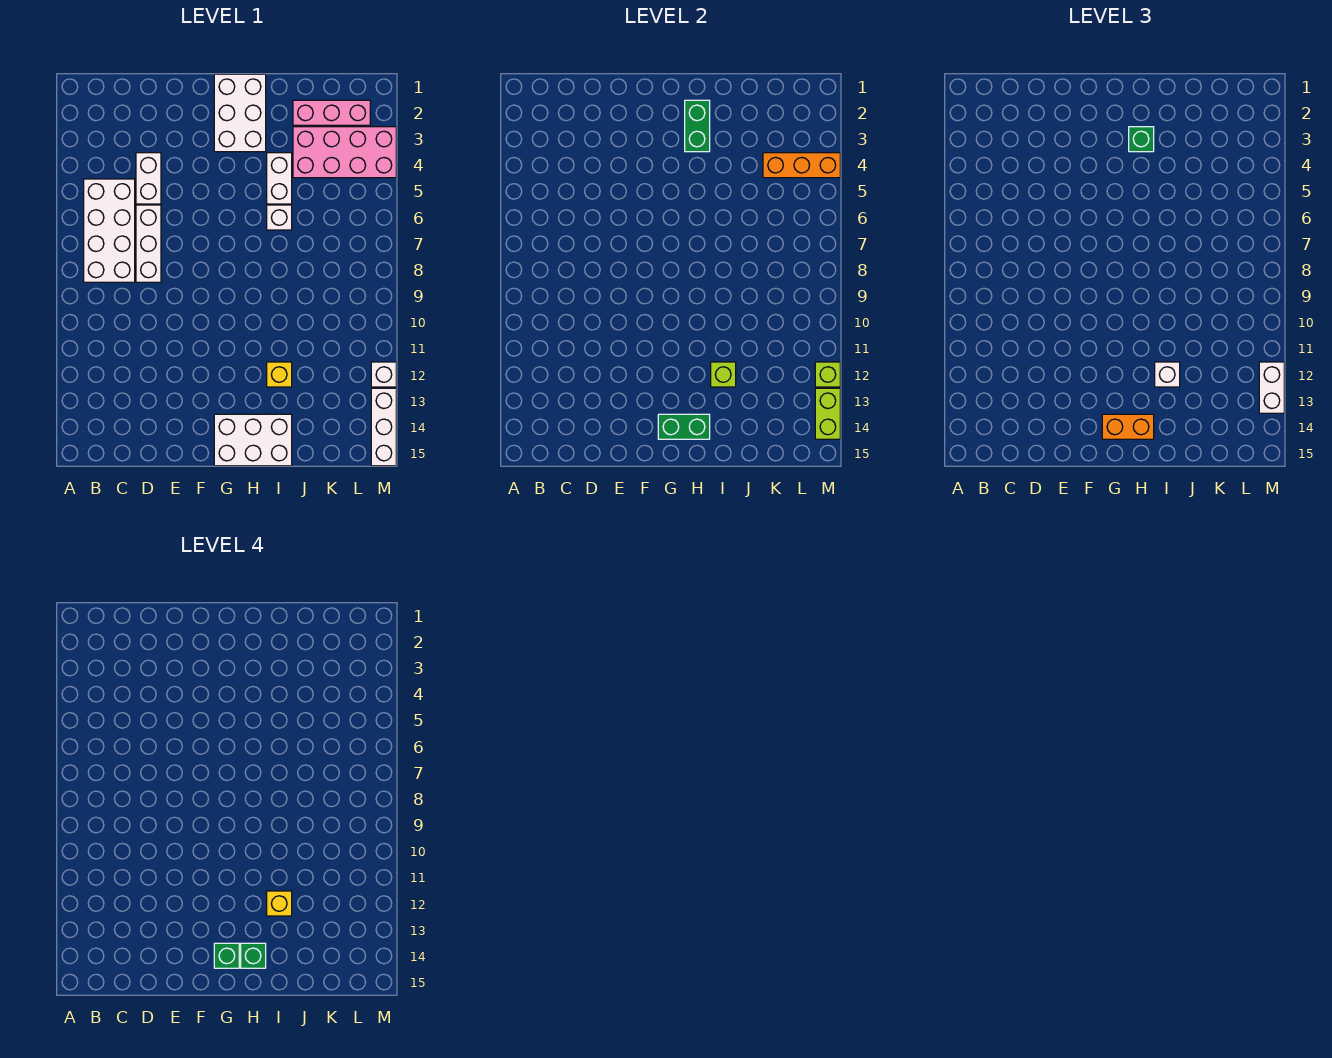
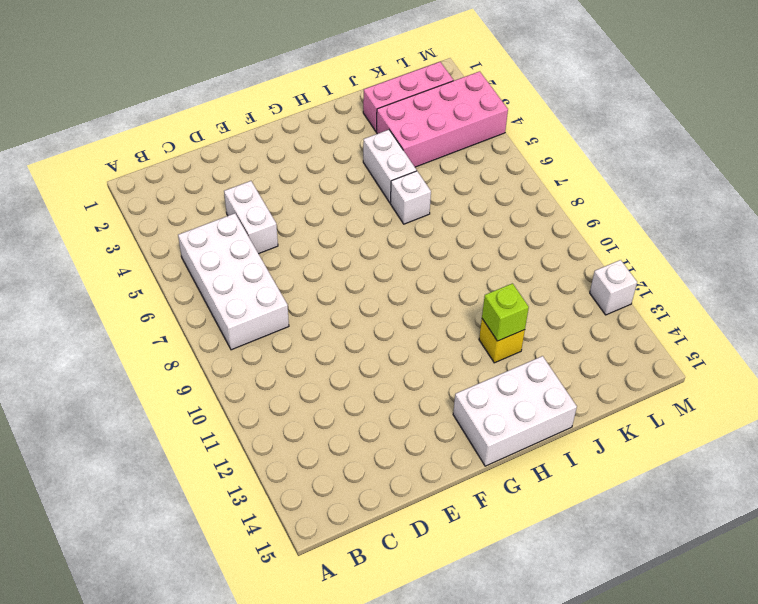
none -> white brick D6:D8 level 1
none -> white brick G1:H3 level 1
none -> white brick M13:M15 level 1

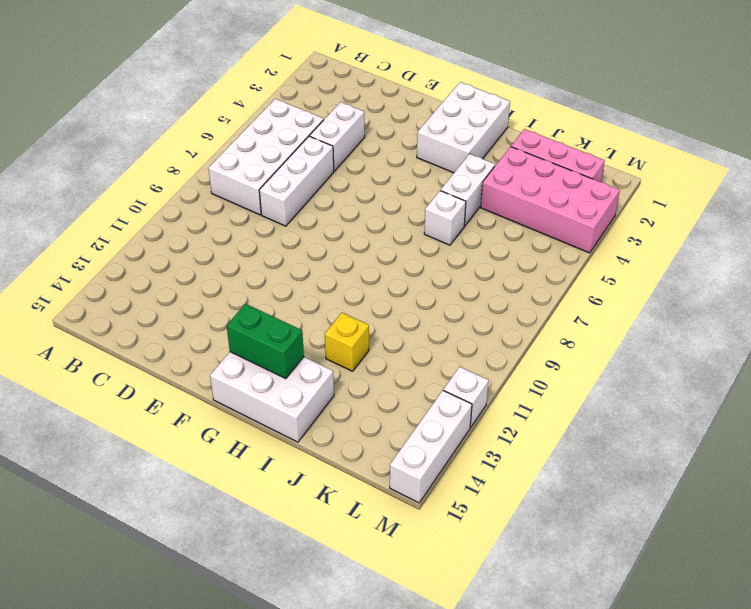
none -> green brick H2:H3 level 2
none -> lime brick I12 level 2
none -> orange brick K4:M4 level 2

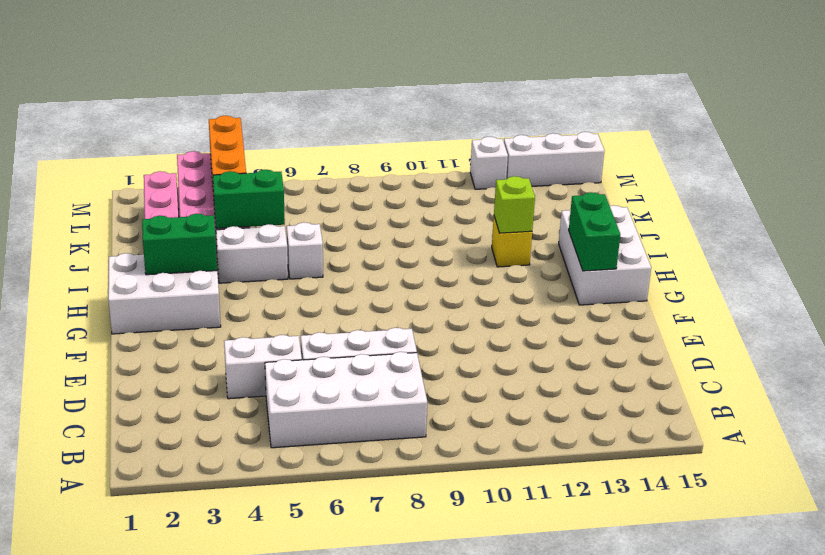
green brick J4:J5 level 2 -> none
none -> lime brick M12 level 2
none -> lime brick M13:M14 level 2
none -> orange brick G14:H14 level 3

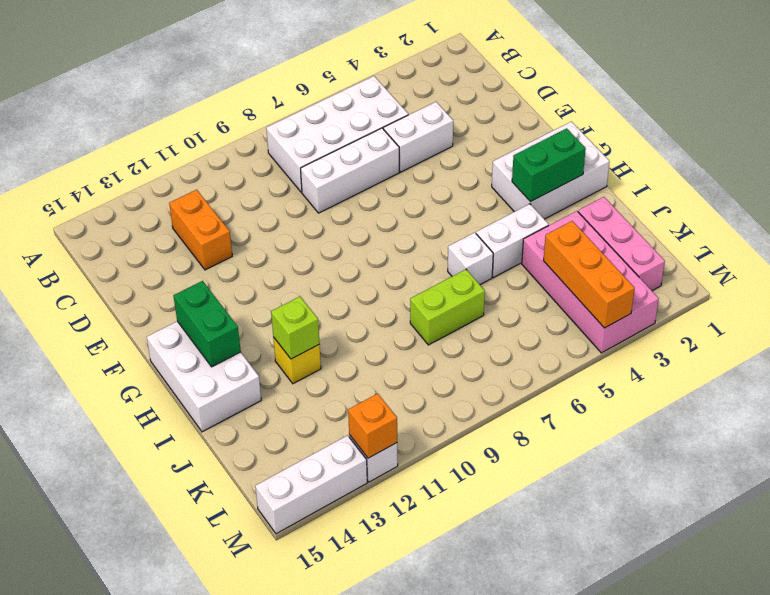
orange brick C12:D12 level 1 -> orange brick G14:H14 level 3
lime brick J7:J8 level 1 -> lime brick M13:M14 level 2
orange brick M12 level 2 -> lime brick M12 level 2
none -> green brick H3 level 3
none -> white brick I12 level 3
none -> white brick M12:M13 level 3

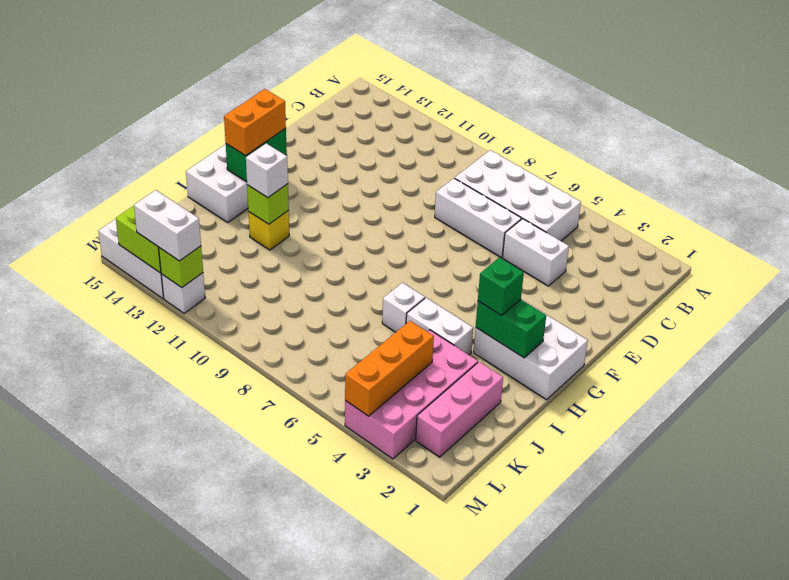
none -> green brick G14 level 4
none -> green brick H14 level 4
none -> yellow brick I12 level 4

